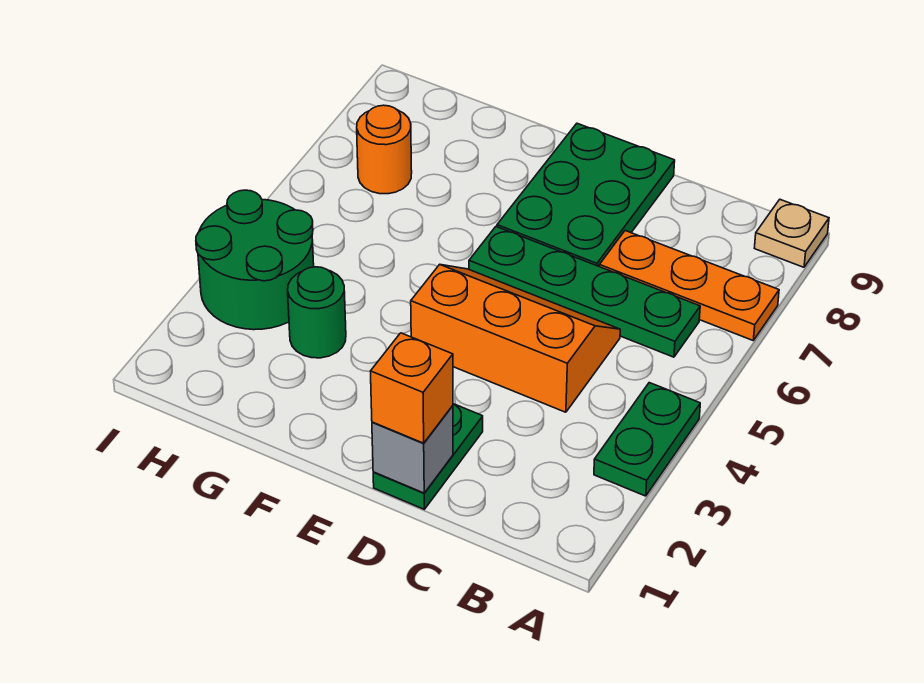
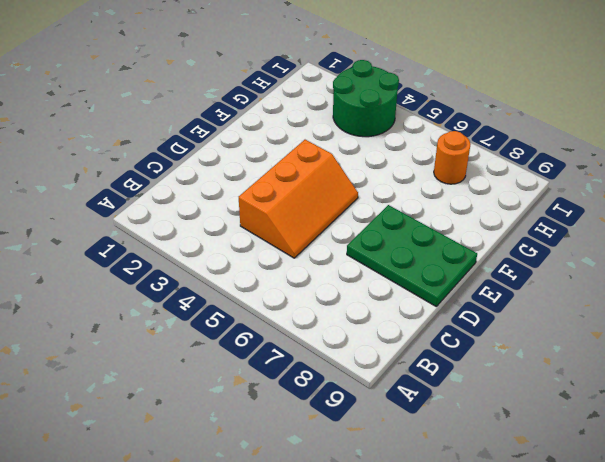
none -> green plate A3:A4 level 1
none -> orange plate A7:C7 level 1
none -> tan plate A9 level 1

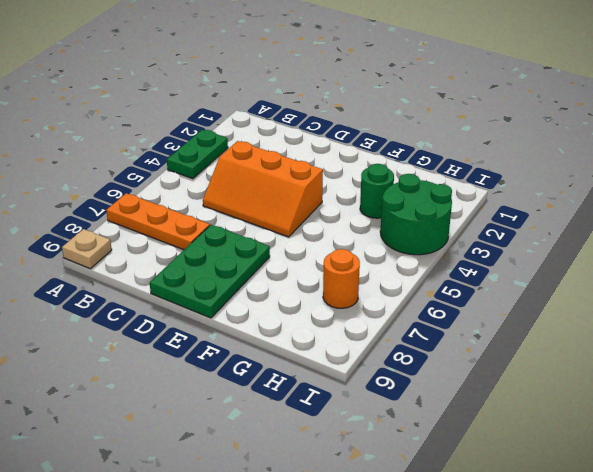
none -> green plate B6:E6 level 1
none -> green plate D1:D2 level 1
none -> grey brick D1 level 2

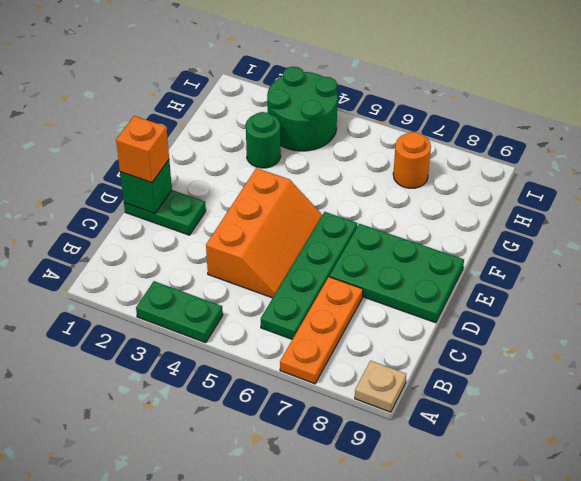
green brick D1 level 2 -> grey brick D1 level 2

